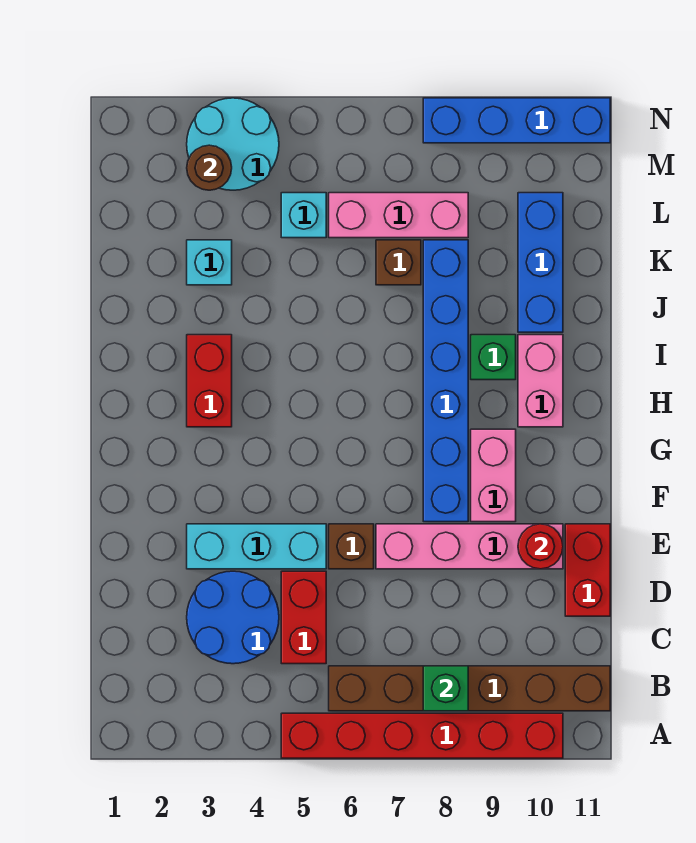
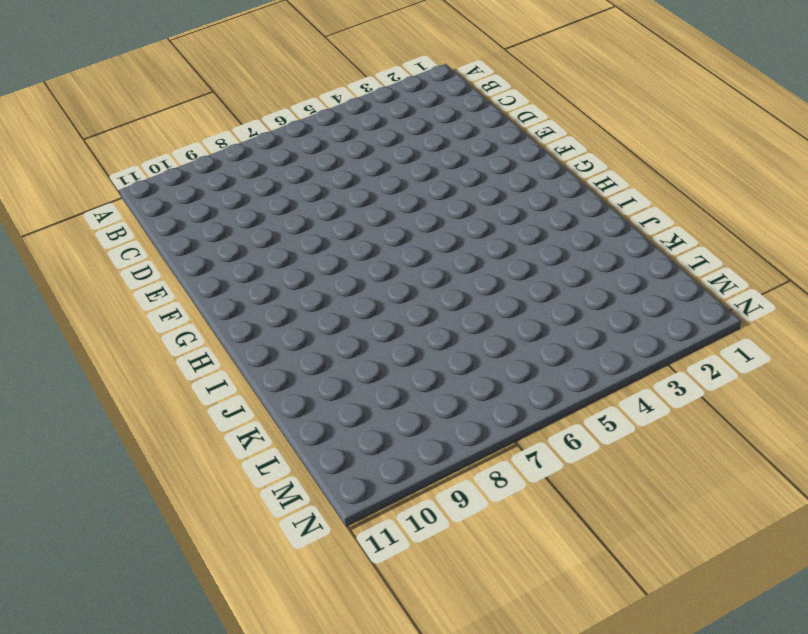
none -> red brick A5:A10 level 1
none -> brown brick B6:B11 level 1
none -> blue round brick C3:D4 level 1

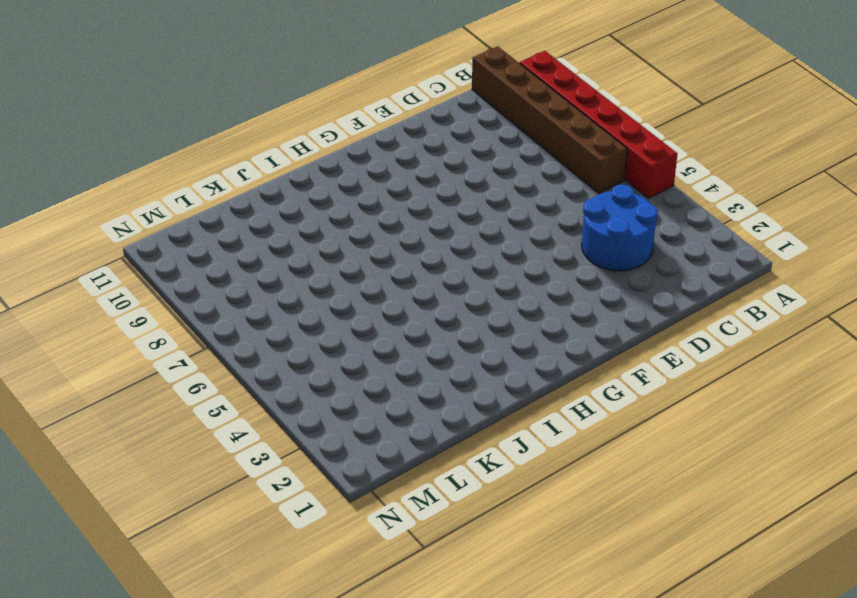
none -> red brick C5:D5 level 1
none -> red brick D11:E11 level 1
none -> cyan brick E3:E5 level 1

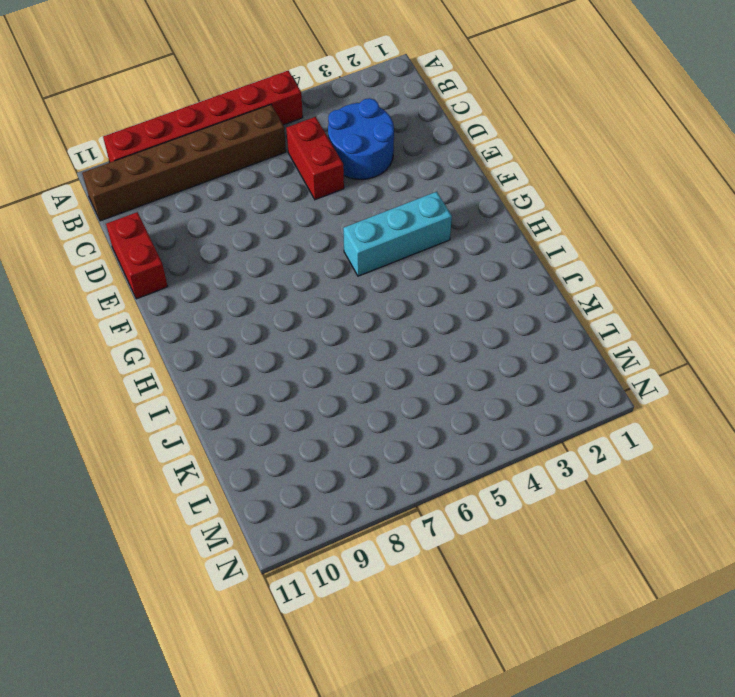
cyan brick G3:G5 level 1 -> cyan brick E3:E5 level 1
none -> brown brick E6 level 1
none -> pink brick E7:E10 level 1
none -> blue brick F8:K8 level 1

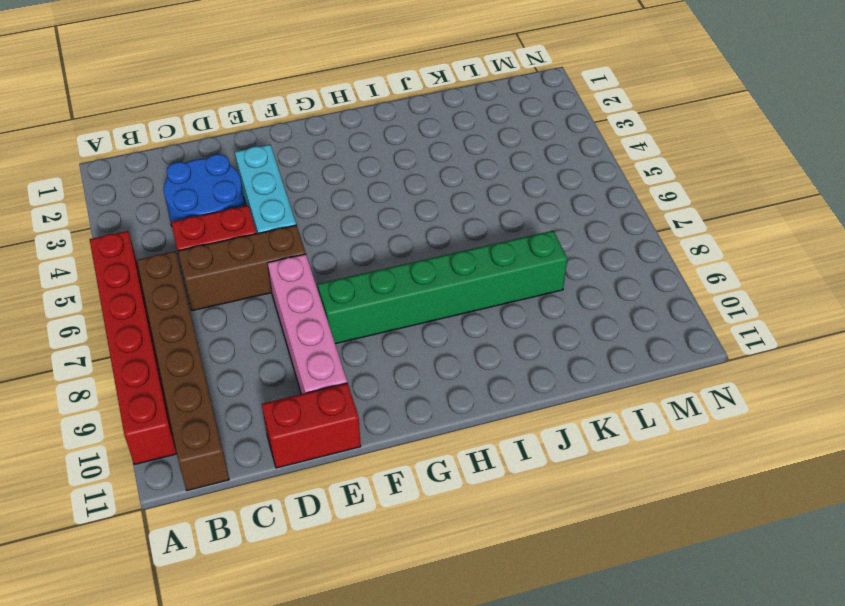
brown brick C6:E6 level 1 -> brown brick E6 level 1
green brick F8:K8 level 1 -> blue brick F8:K8 level 1
none -> pink brick F9:G9 level 1
none -> red brick H3:I3 level 1
none -> pink brick H10:I10 level 1

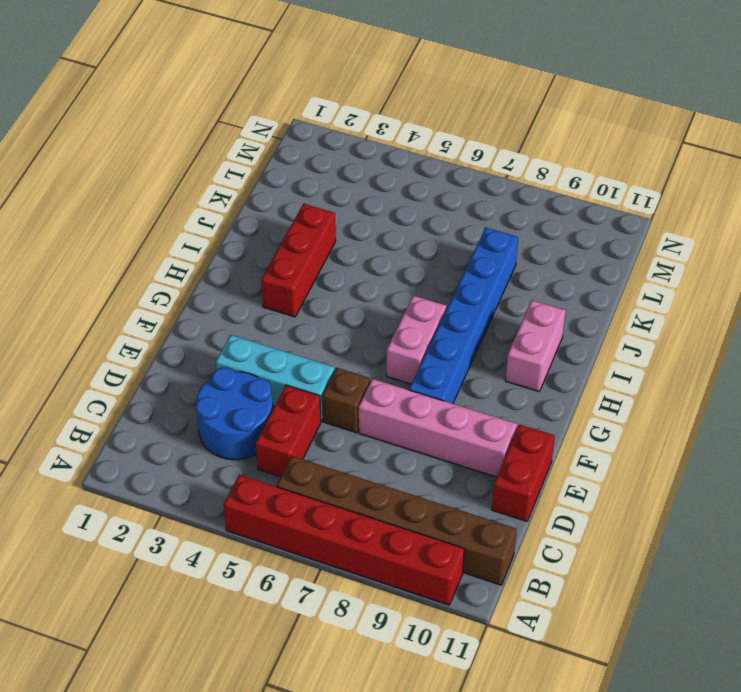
pink brick G7:H7 level 1 -> pink brick F9:G9 level 1
red brick H3:J3 level 1 -> red brick H3:I3 level 1
none -> green brick I9 level 1
none -> blue brick J10:L10 level 1
none -> cyan brick K3 level 1

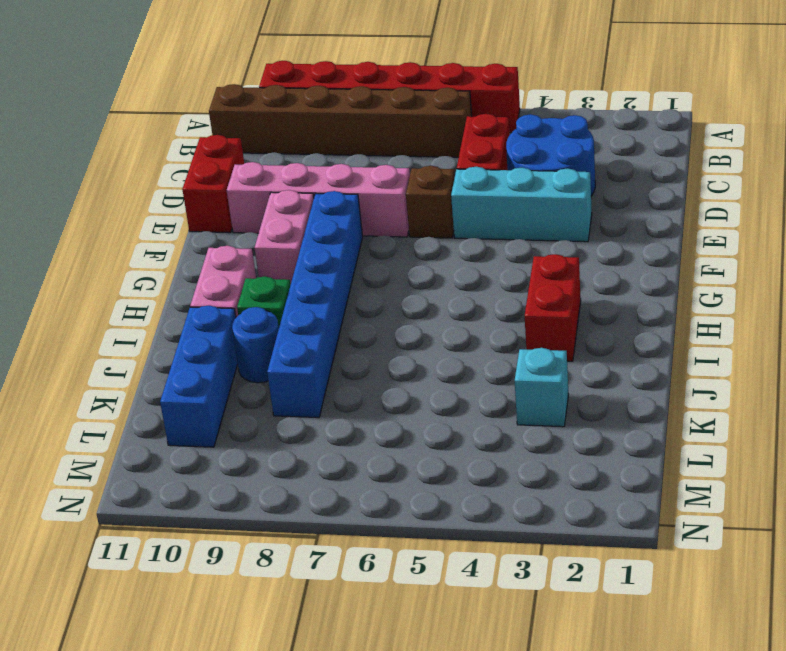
blue round brick J9 level 1 -> none
none -> brown brick K7 level 1
none -> cyan brick L5 level 1
none -> pink brick L6:L8 level 1

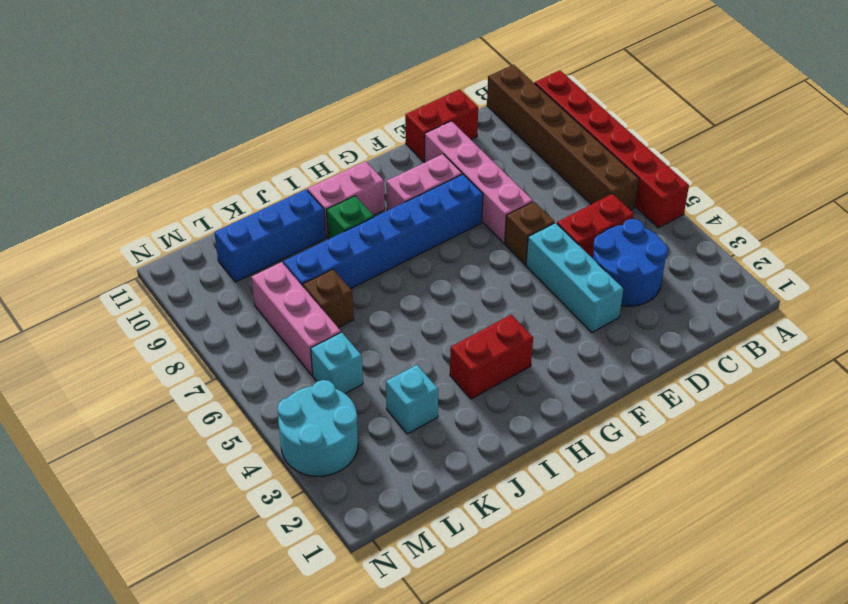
none -> blue brick N8:N11 level 1
none -> green brick B8 level 2
none -> red round brick E10 level 2

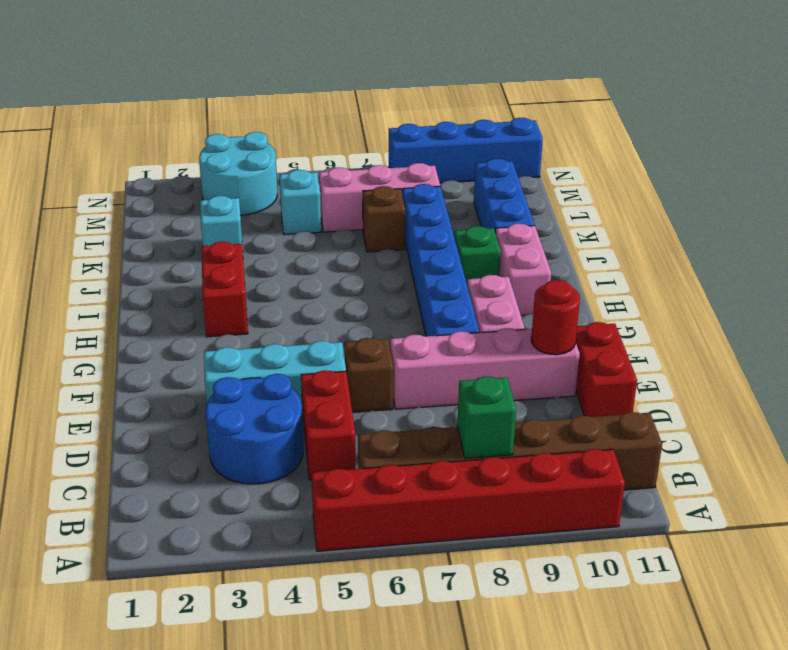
none -> brown round brick M3 level 2

